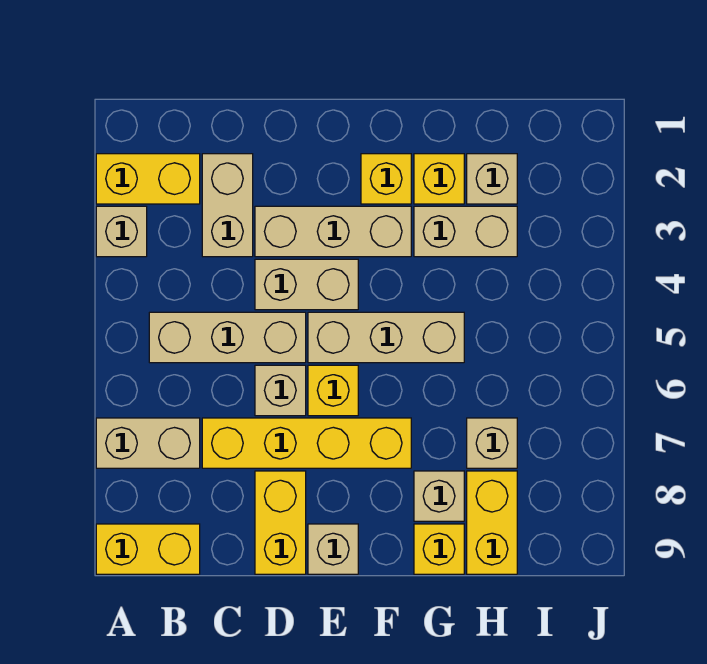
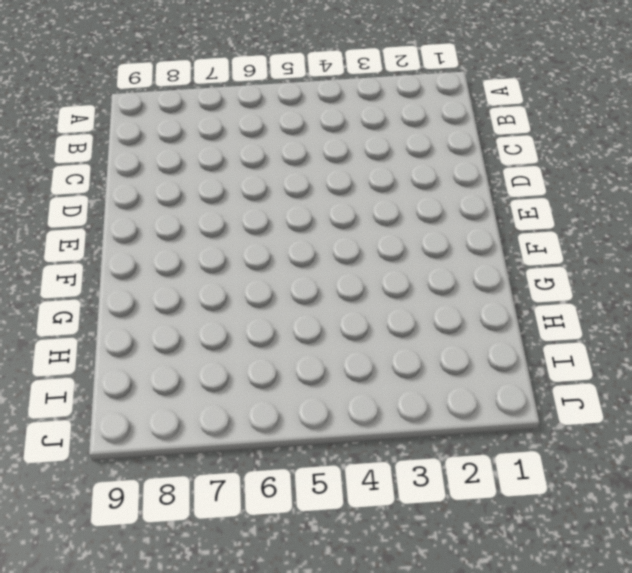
none -> yellow brick A2:B2 level 1
none -> tan brick A3 level 1
none -> tan brick A7:B7 level 1

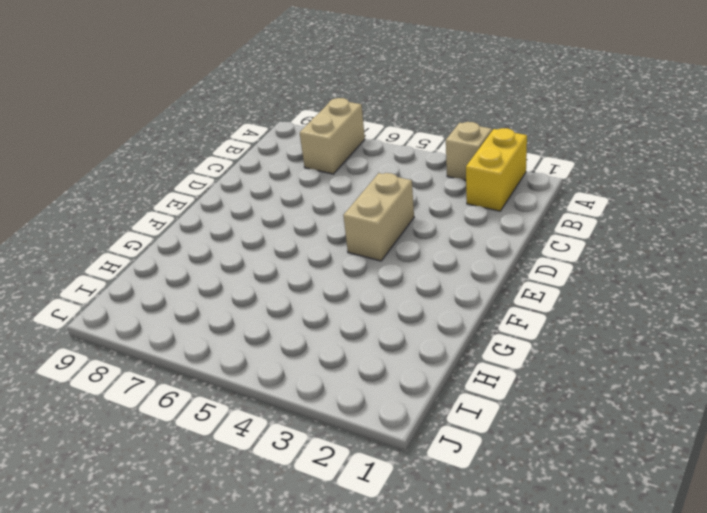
none -> yellow brick A9:B9 level 1
none -> tan brick B5:D5 level 1
none -> tan brick C2:C3 level 1

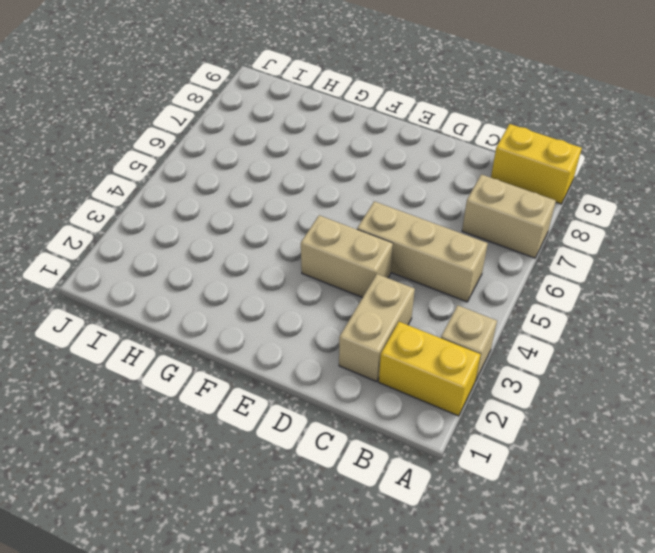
none -> yellow brick C7:F7 level 1
none -> tan brick D3:F3 level 1
none -> tan brick D6 level 1

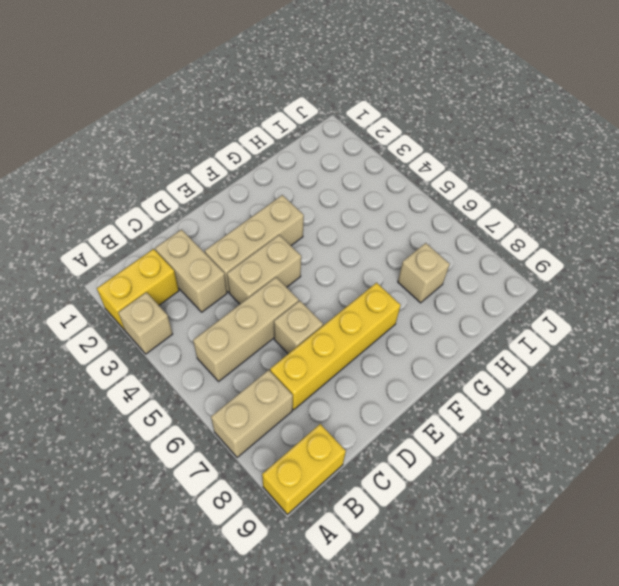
none -> yellow brick D8:D9 level 1
none -> tan brick E5:G5 level 1
none -> yellow brick E6 level 1

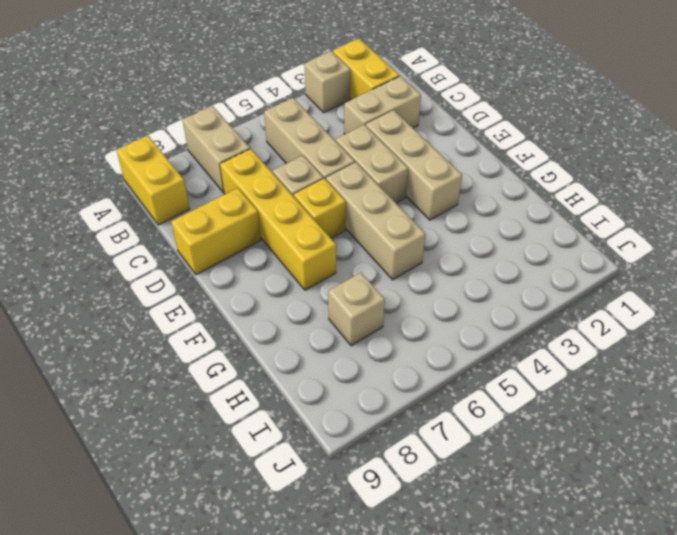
none -> tan brick E9 level 1
none -> yellow brick F2 level 1
none -> yellow brick G2 level 1

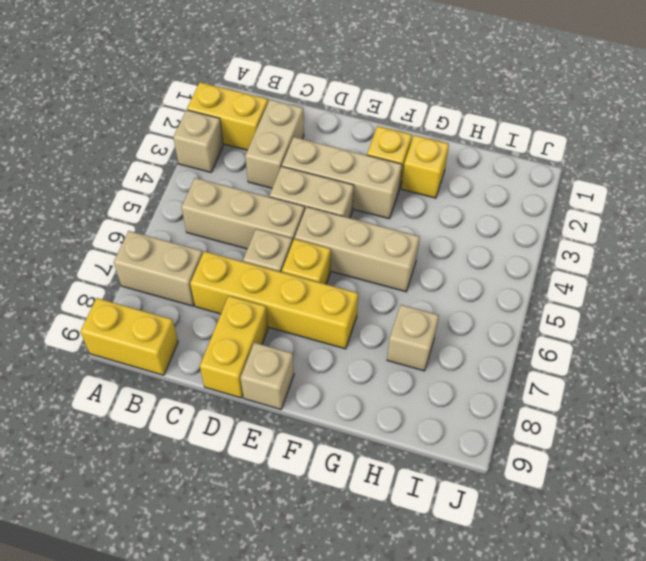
none -> tan brick G3:H3 level 1
none -> tan brick G8 level 1
none -> yellow brick G9 level 1

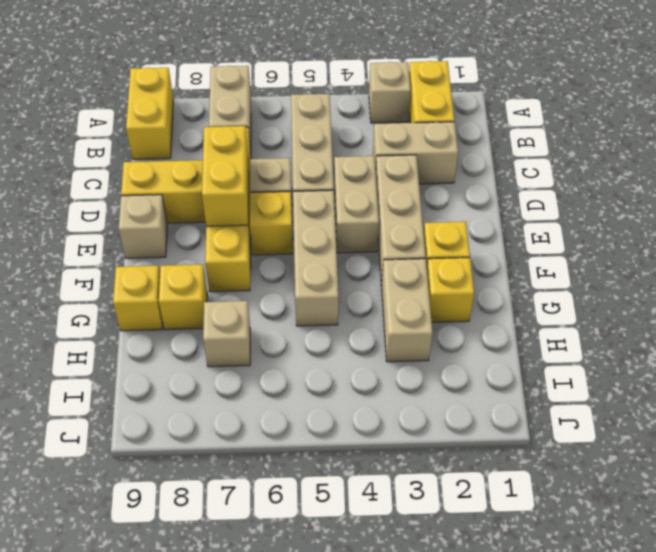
yellow brick D7:E7 level 2 -> yellow brick H8:H9 level 1
yellow brick G8 level 1 -> tan brick G8 level 1
none -> tan brick H2 level 1

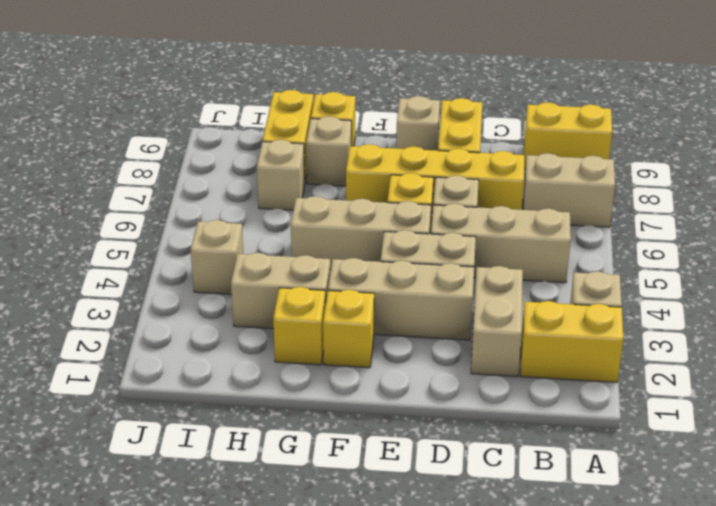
tan brick I4 level 1 -> tan brick H2 level 1

